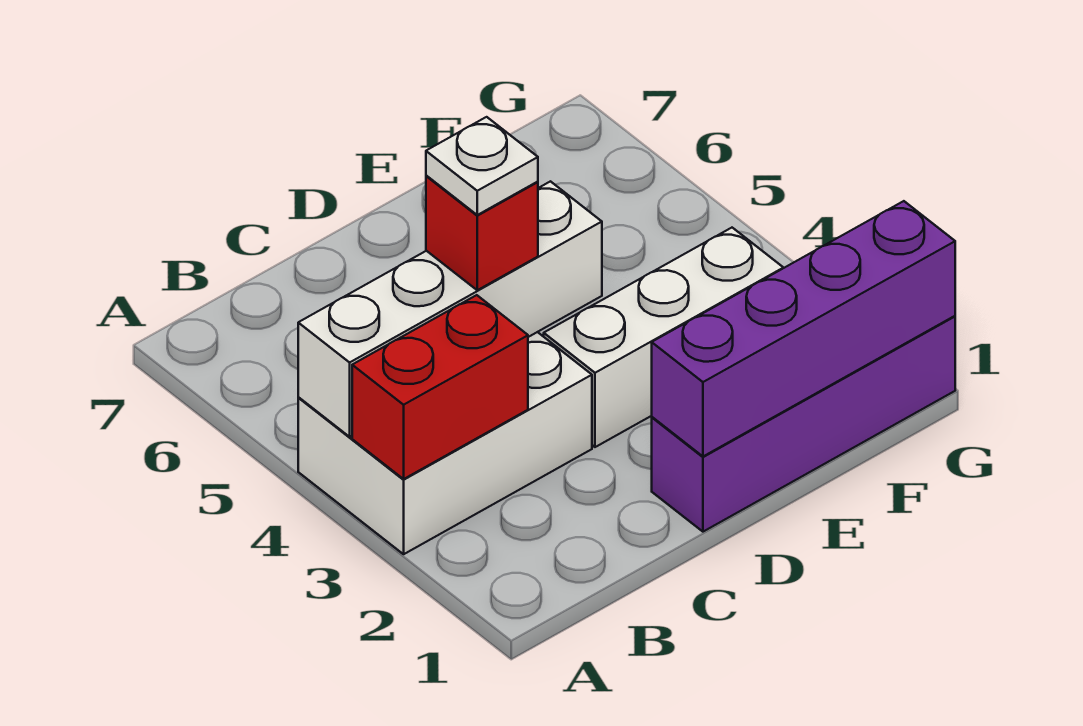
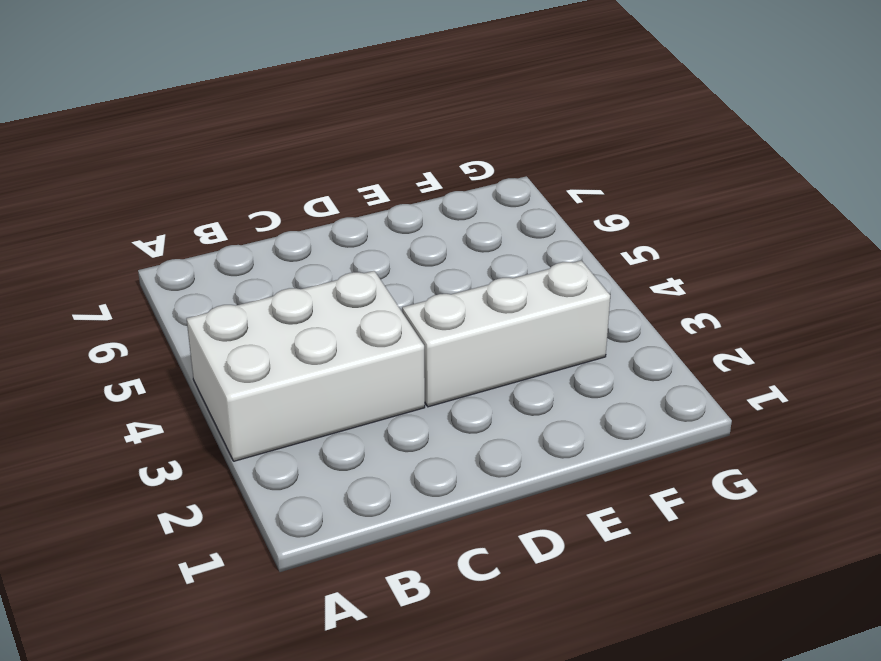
none -> purple brick D1:G1 level 1
none -> red brick A3:B3 level 2

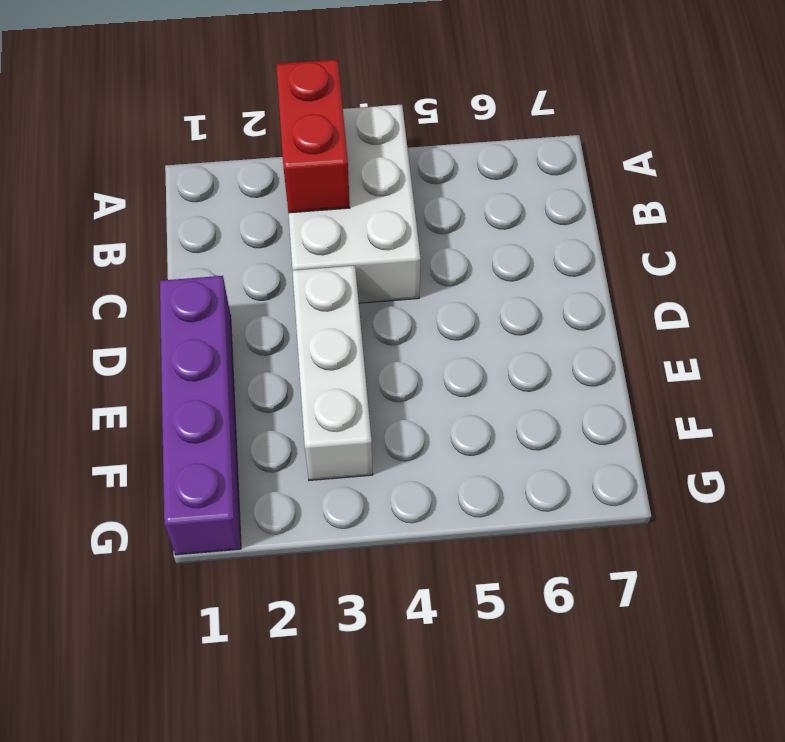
none -> white brick A4:D4 level 2
none -> purple brick D1:G1 level 2

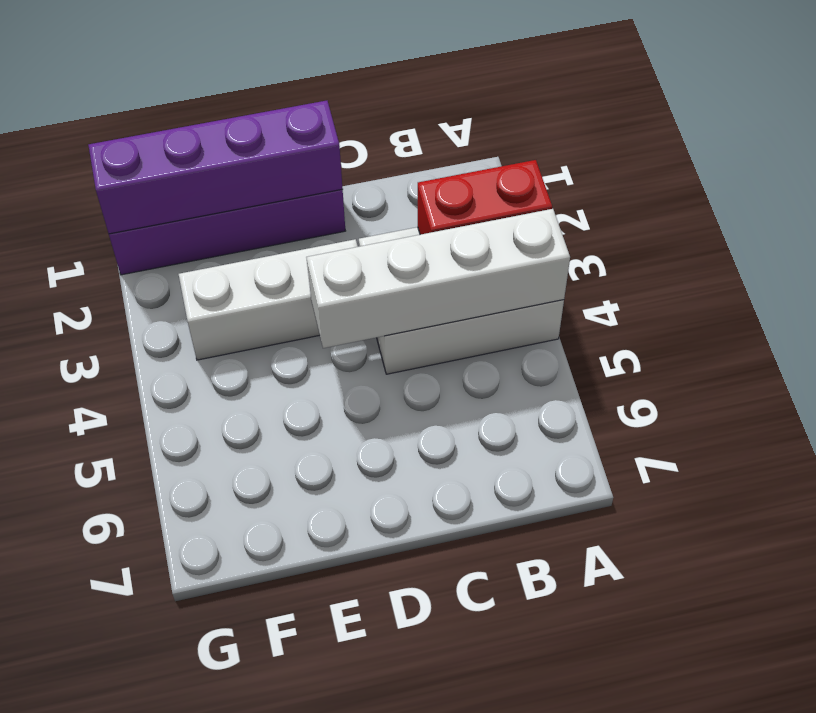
none -> red brick C4 level 3
none -> white plate C4 level 4

